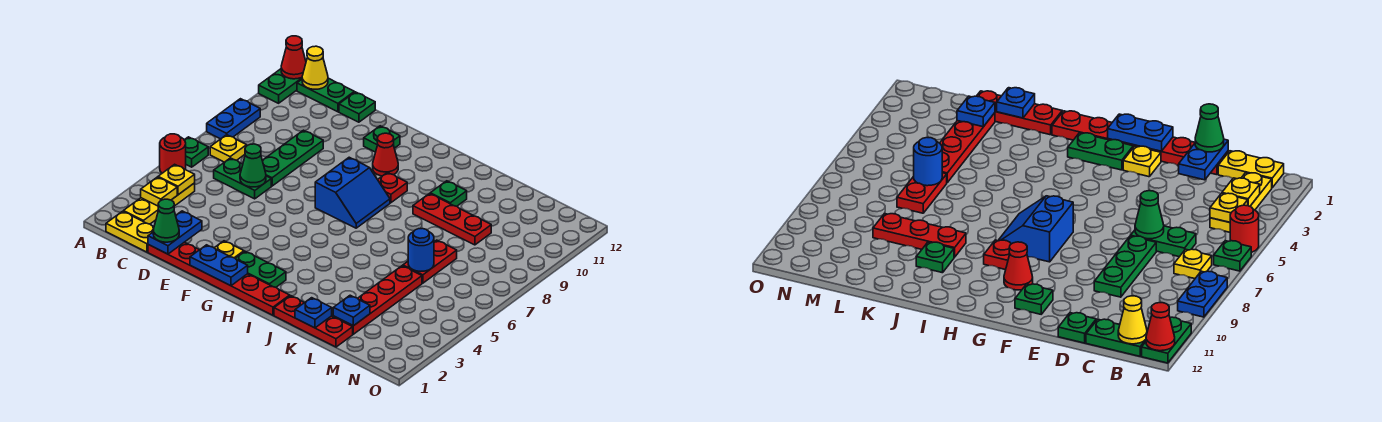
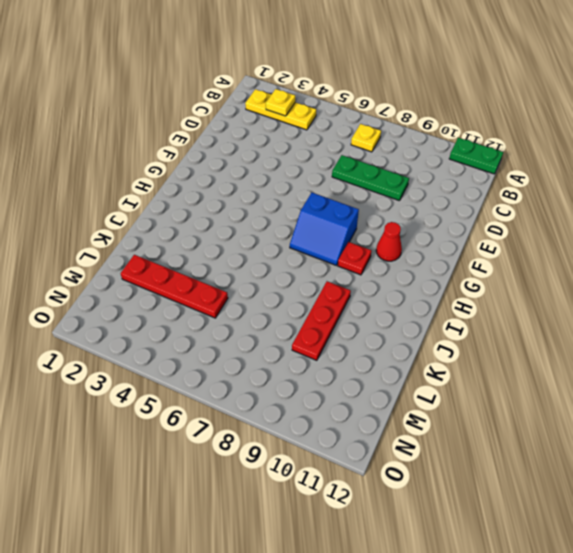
none -> red round brick A5 level 1
none -> green plate A6 level 1
none -> blue plate A8:A9 level 1
none -> yellow plate B1:C1 level 1

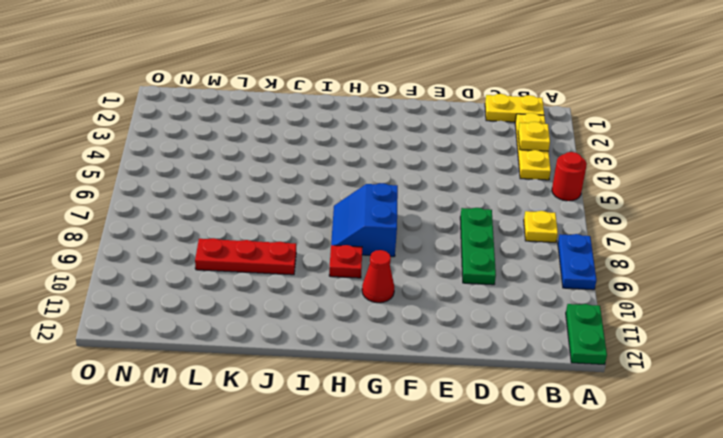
none -> green plate A6 level 1
none -> green plate B12:C12 level 1
none -> green plate C6:D6 level 1
none -> red plate D1:I1 level 1

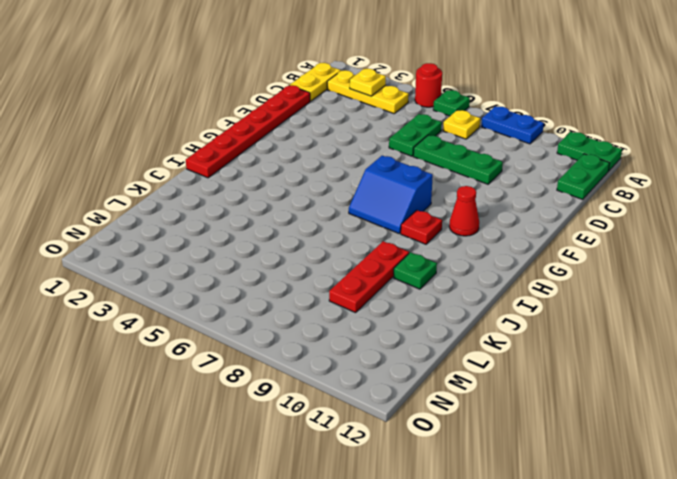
none -> green plate D12 level 1
none -> yellow plate F2 level 1
none -> green plate F11 level 1
none -> green plate G2:H2 level 1

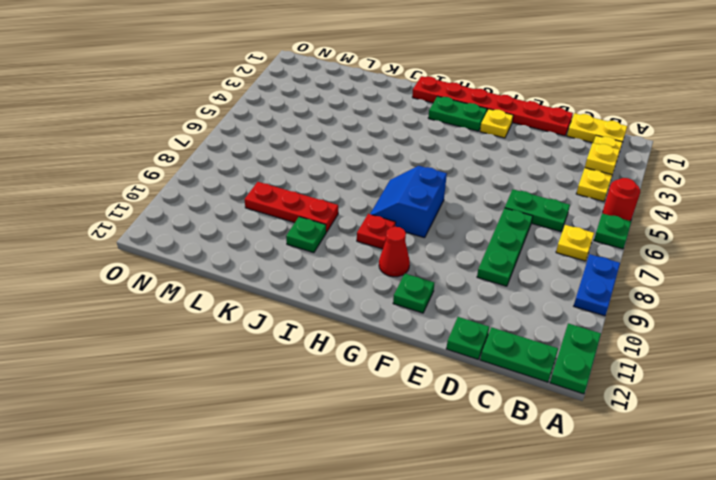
none -> red plate J1:L1 level 1
none -> red plate L2:L5 level 1
none -> red plate L6:L7 level 1
none -> red cone A12 level 2

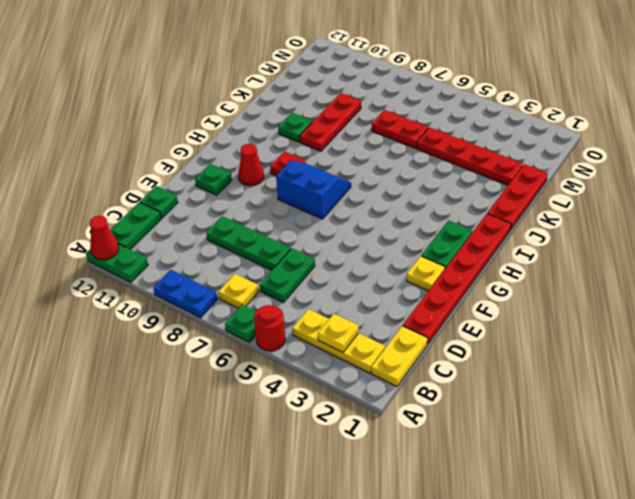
none -> yellow plate B4 level 2
none -> yellow cone B12 level 2
none -> blue plate D1:D2 level 2
none -> green cone D6 level 2

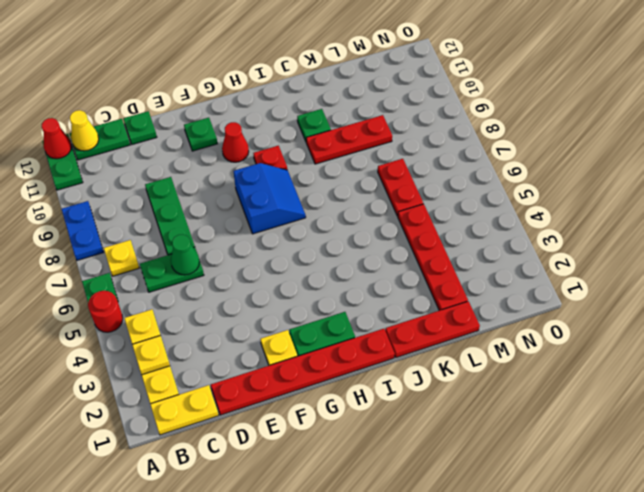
none -> blue plate D1:D2 level 2
none -> blue plate F1:G1 level 2
none -> blue plate K1 level 2
none -> blue plate L2 level 2

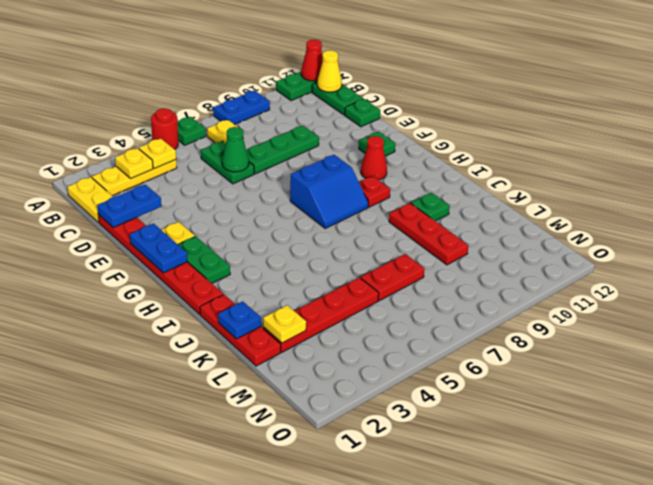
yellow plate L2 level 2 -> blue plate L2 level 2
none -> blue round brick L6 level 2
none -> green cone D1 level 3

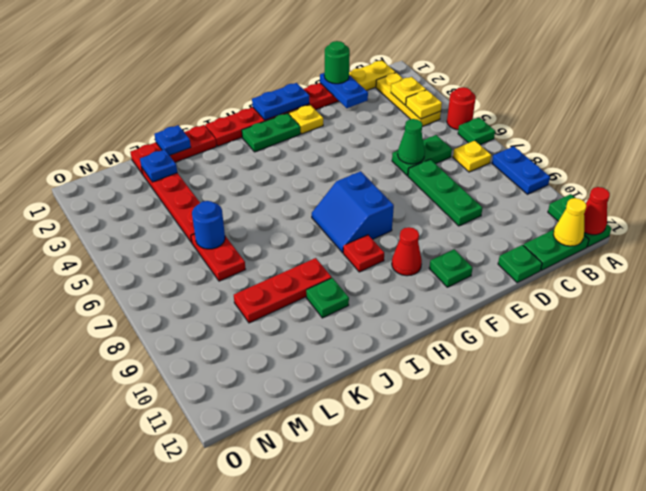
green round brick D1 level 3 -> green cone D1 level 3

